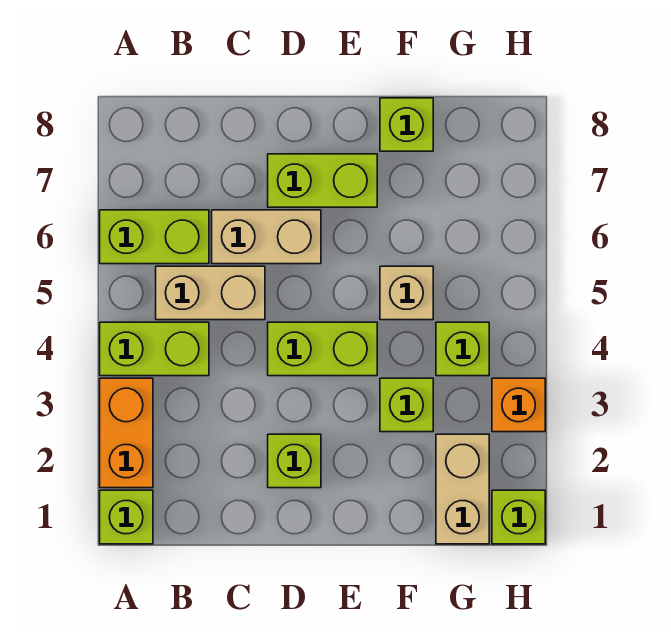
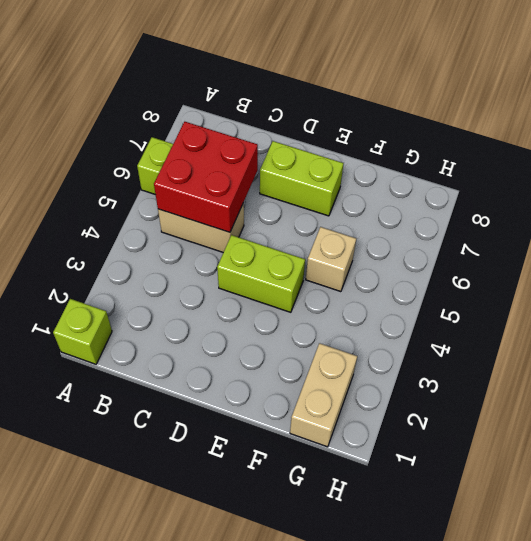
red brick B5:C6 level 2 -> none
none -> orange brick A2:A3 level 1
none -> lime brick A4:B4 level 1
none -> tan brick C6:D6 level 1

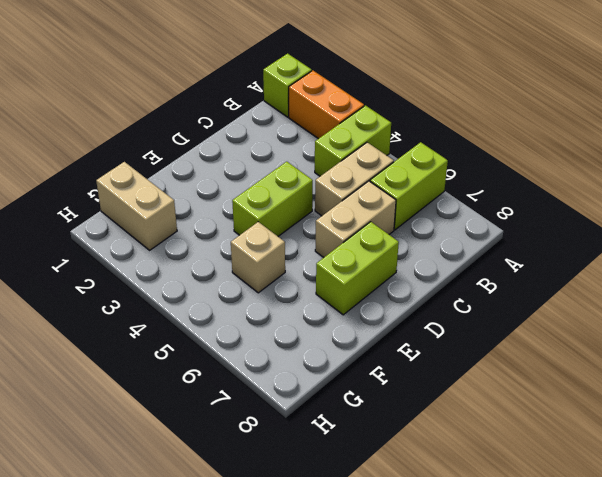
none -> lime brick D2 level 1
none -> lime brick F3 level 1
none -> lime brick F8 level 1

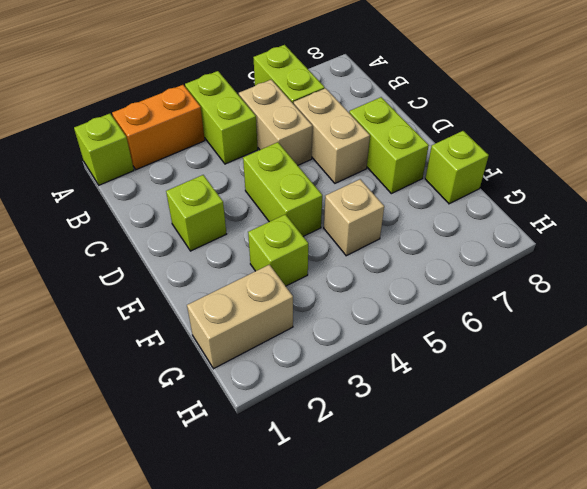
none -> lime brick G4 level 1
none -> lime brick H1 level 1
none -> orange brick H3 level 1

